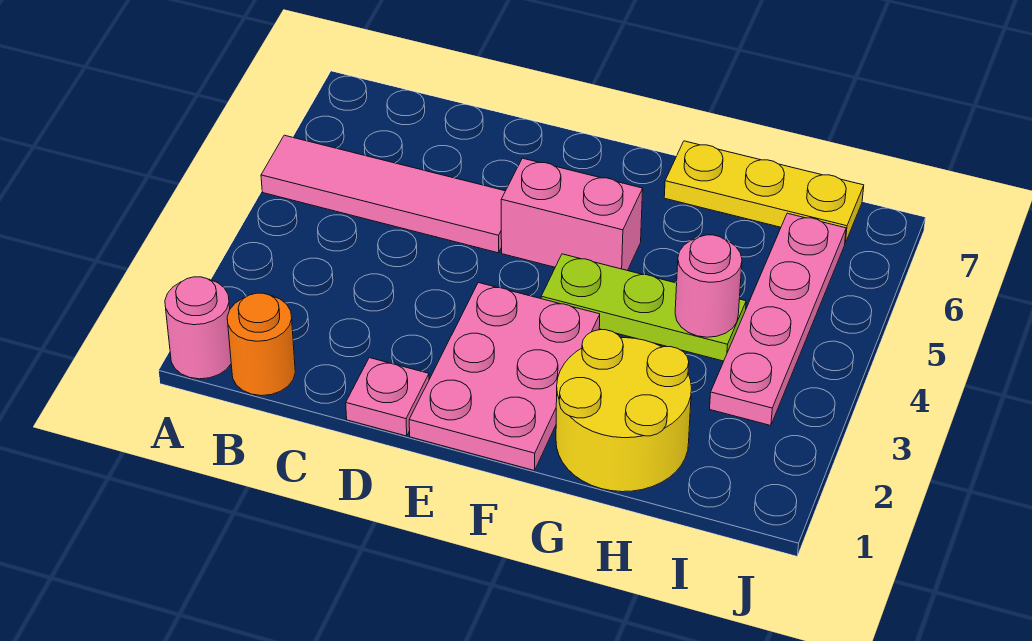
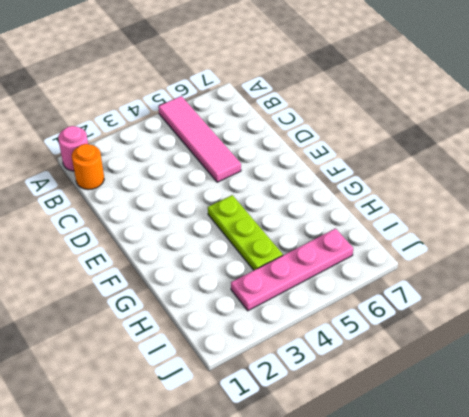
none -> pink plate D1 level 1
none -> pink plate E1:F3 level 1

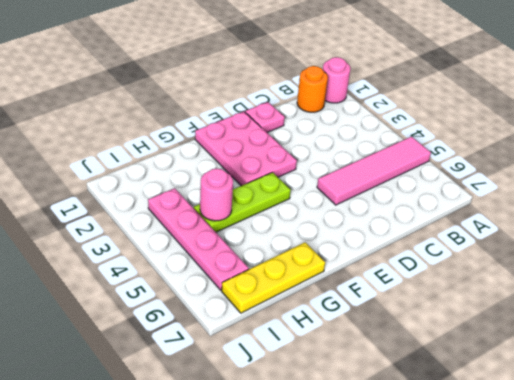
none -> pink brick E5:F5 level 1
none -> yellow round brick G1:H2 level 1

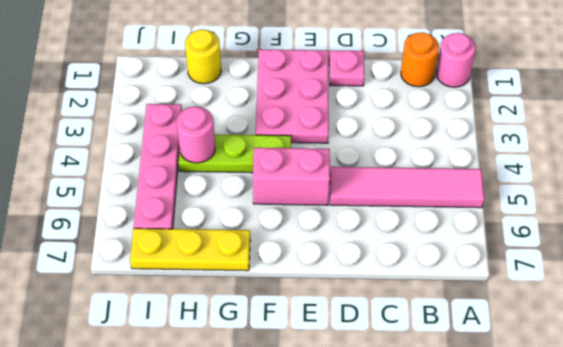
yellow round brick H1 level 1 -> yellow round brick G1:H2 level 1

